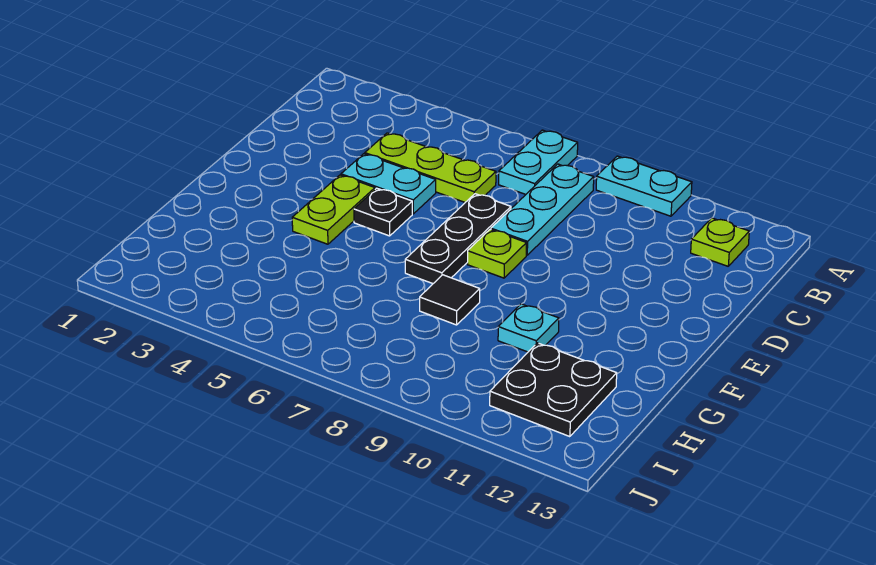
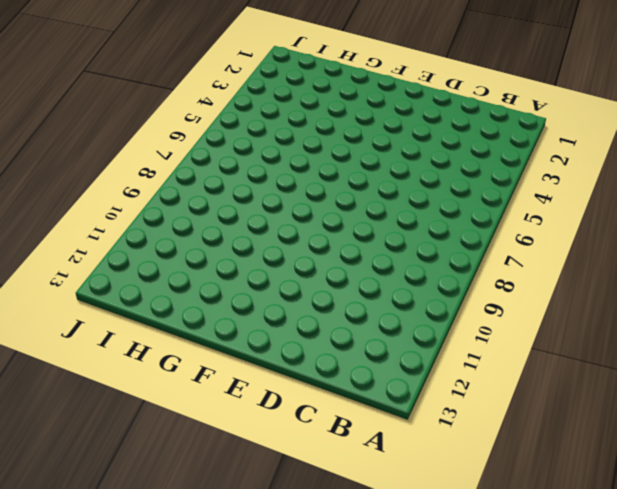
none -> cyan plate A7:B7 level 1
none -> cyan plate A9:A10 level 1
none -> cyan plate B8:D8 level 1

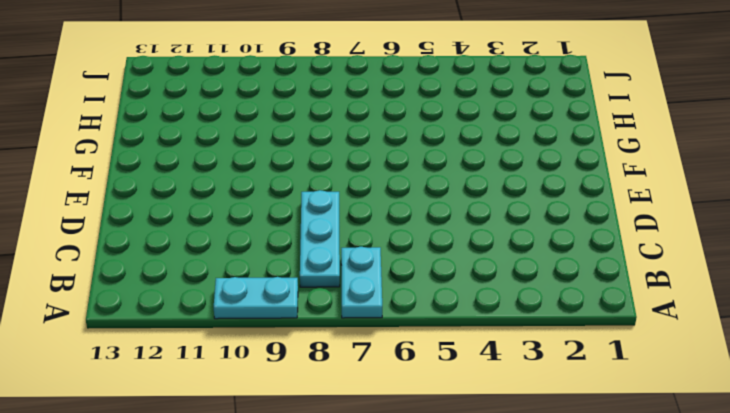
none -> lime plate B12 level 1
none -> lime plate C4:C6 level 1
none -> cyan plate D4:D5 level 1

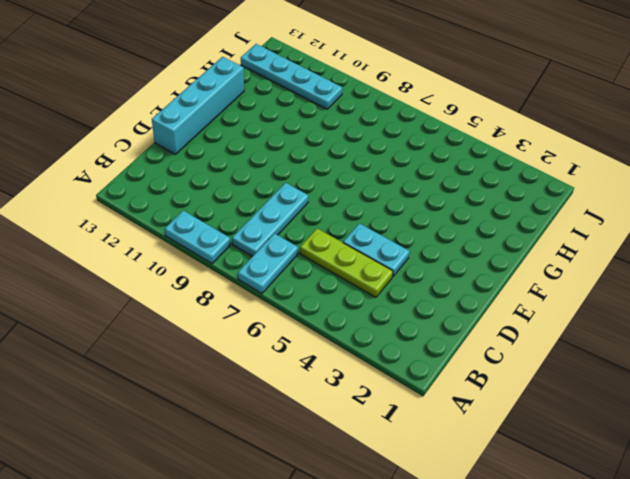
cyan brick D13:G13 level 1 -> none
cyan plate I10:I13 level 1 -> black plate H11:I12 level 1
none -> lime plate B12 level 1
none -> black plate D7:F7 level 1
none -> lime plate E4:F4 level 1

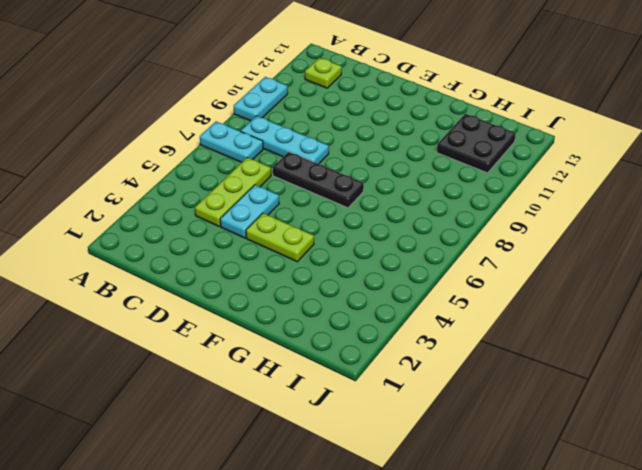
none -> black plate E5 level 1
none -> lime plate E8 level 1
none -> black tile G8 level 1

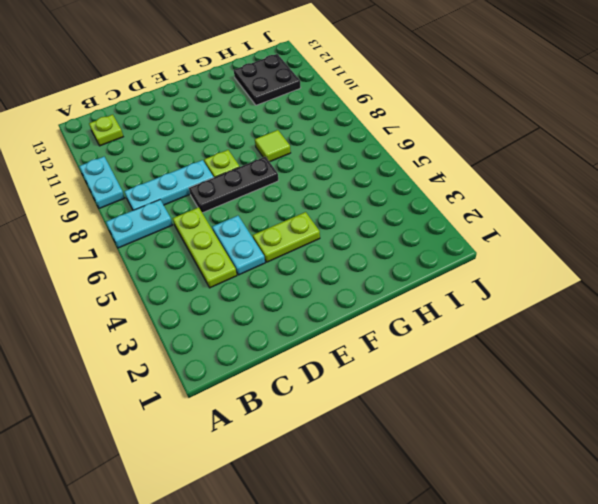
lime tile G8 level 1 -> black tile G8 level 1
none -> black plate E5 level 1
none -> cyan plate G10 level 1

